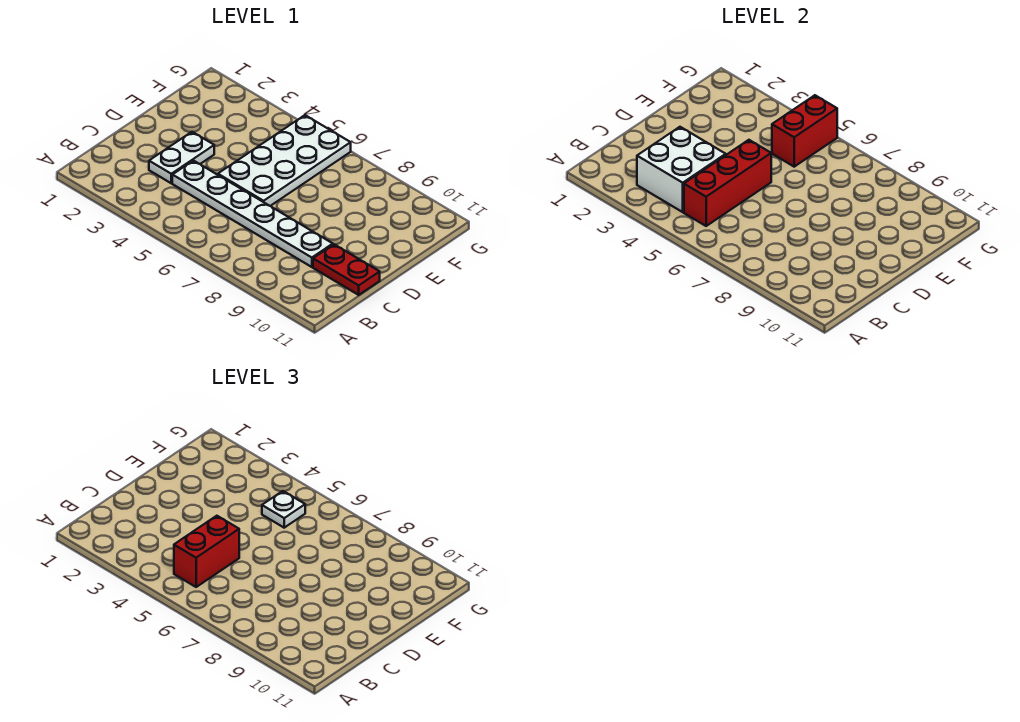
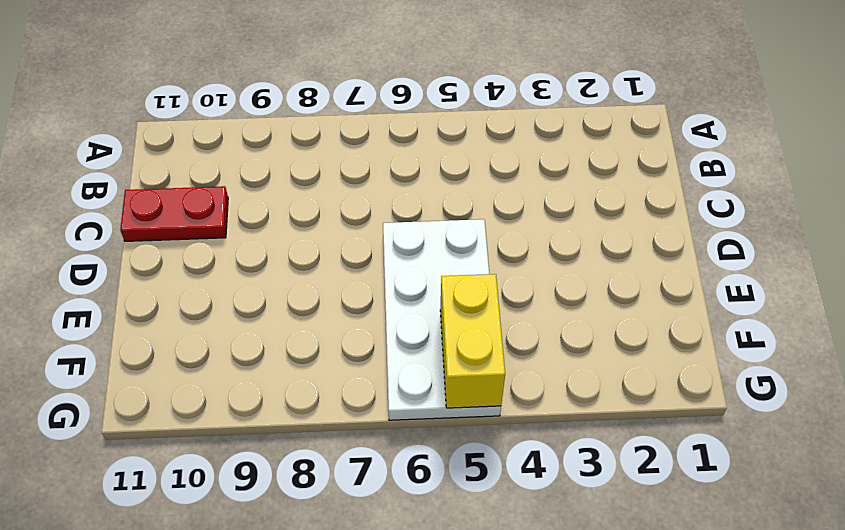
yellow brick F5:G5 level 2 -> red brick F5:G5 level 2
none -> white plate C3:D3 level 1
none -> white plate C4:C9 level 1

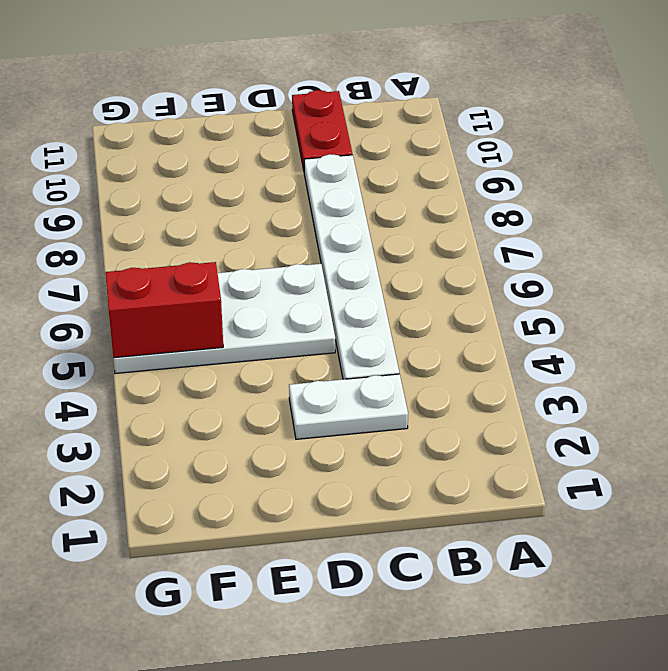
none -> white brick B3:C4 level 2
none -> red brick B5:D5 level 2

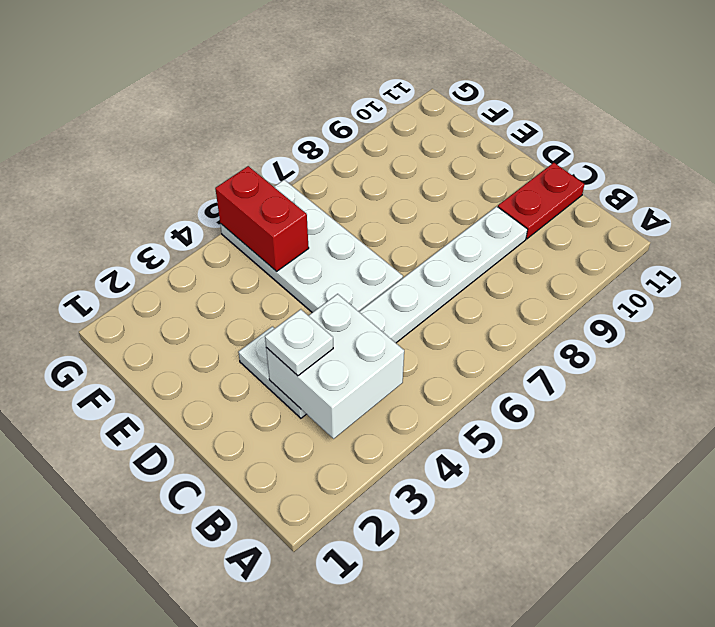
white plate C3 level 3 -> white plate F5 level 3
none -> red brick B5:D5 level 2
none -> red brick B5:C5 level 3

